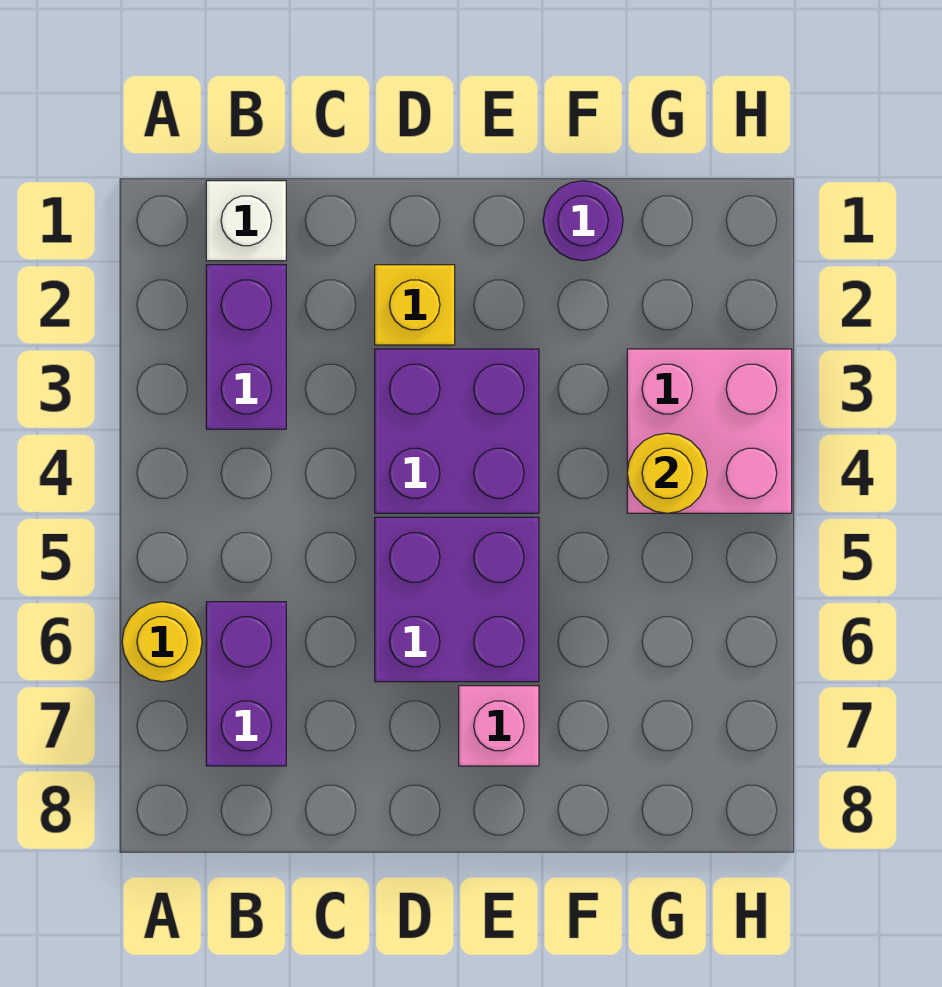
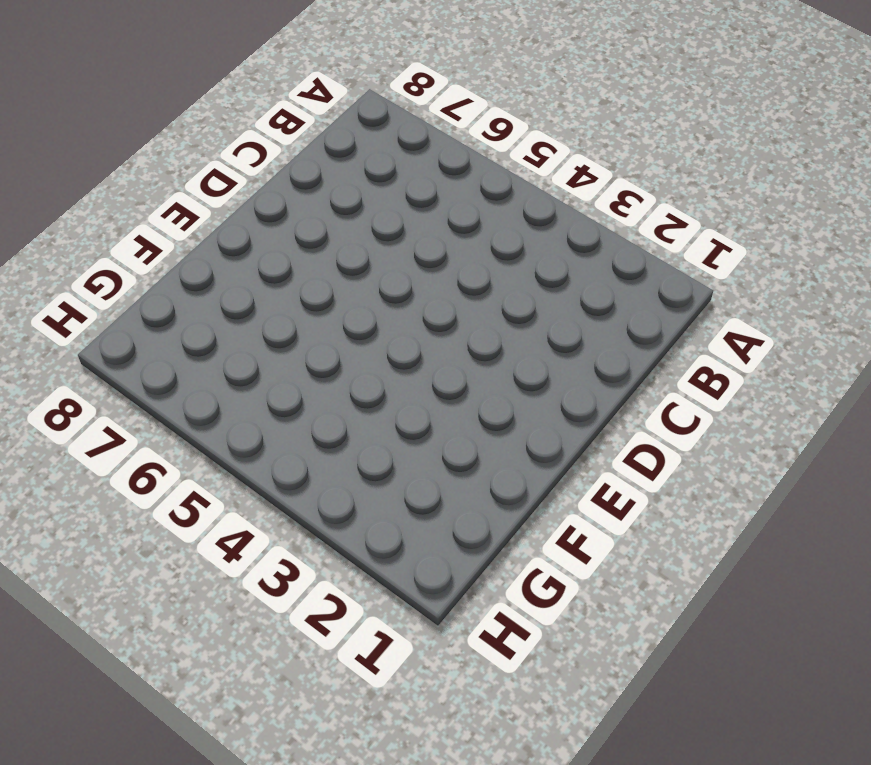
none -> yellow round brick A6 level 1
none -> white brick B1 level 1

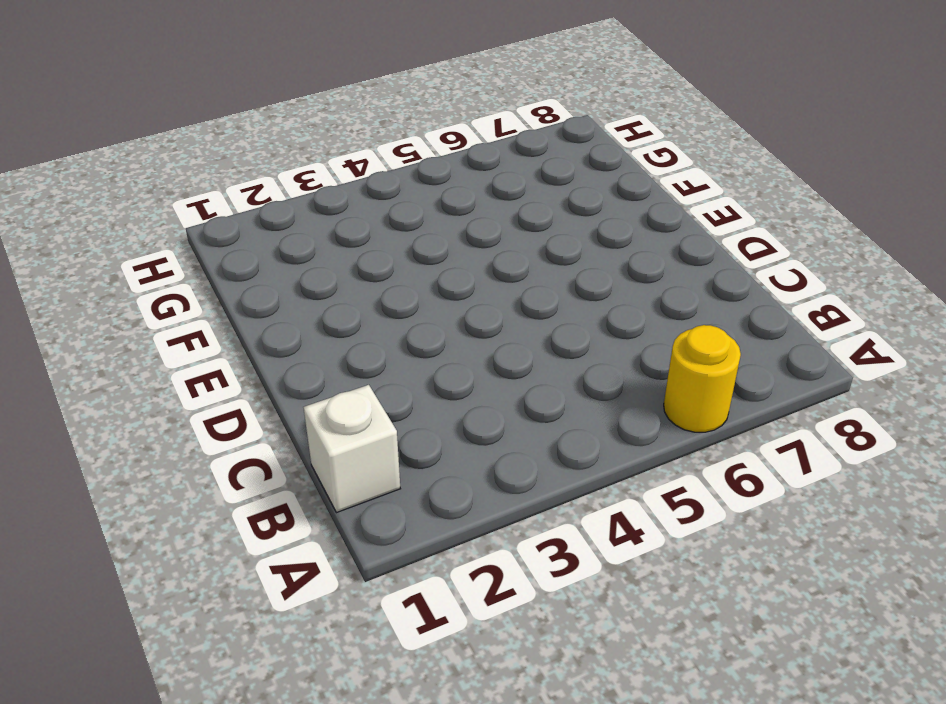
none -> purple brick B2:B3 level 1
none -> purple brick B6:B7 level 1

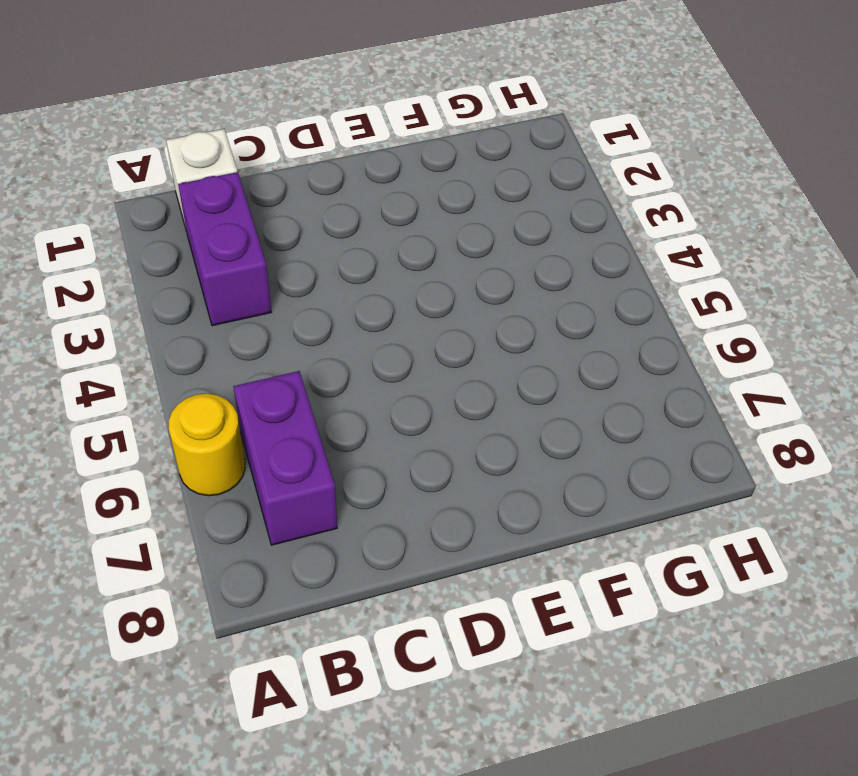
none -> yellow brick D2 level 1
none -> purple brick D3:E4 level 1

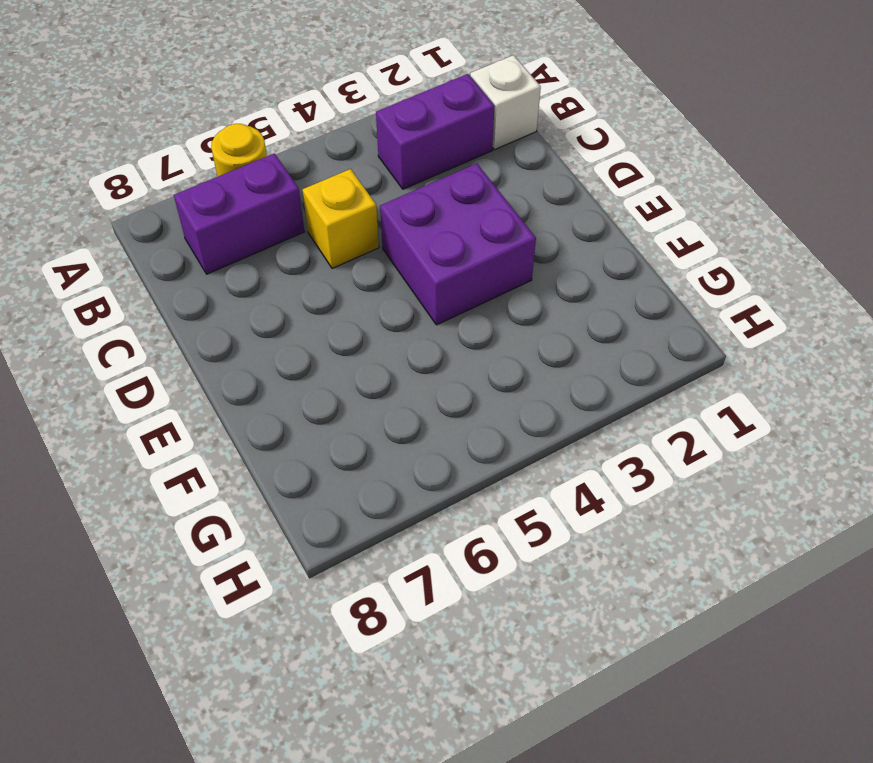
yellow brick C5 level 1 -> yellow brick D2 level 1
none -> purple brick D5:E6 level 1
none -> pink brick E7 level 1

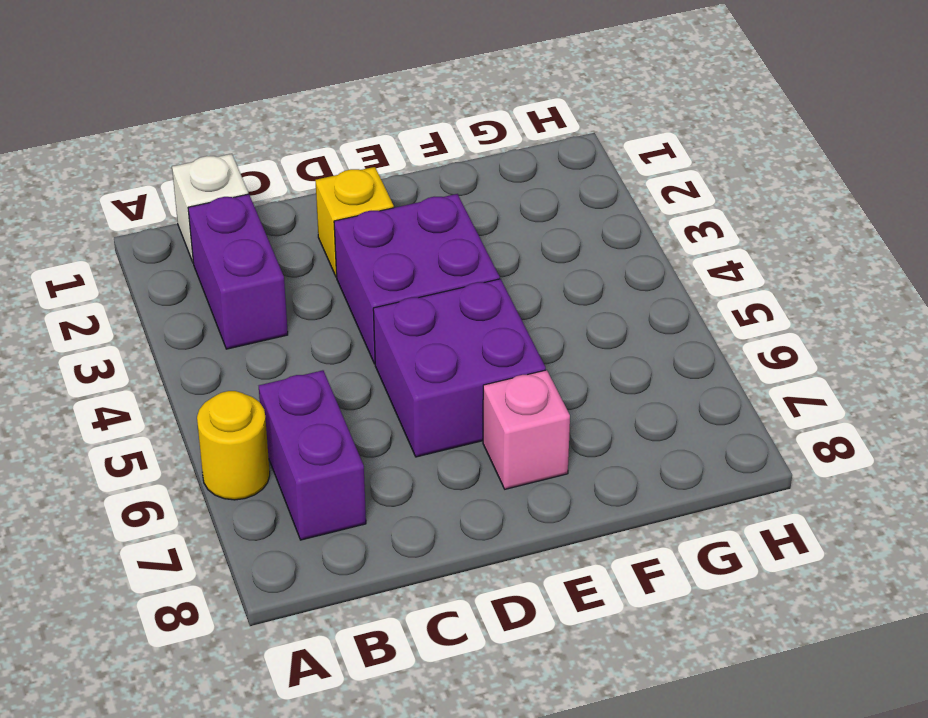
none -> purple round brick F1 level 1
none -> pink brick G3:H4 level 1

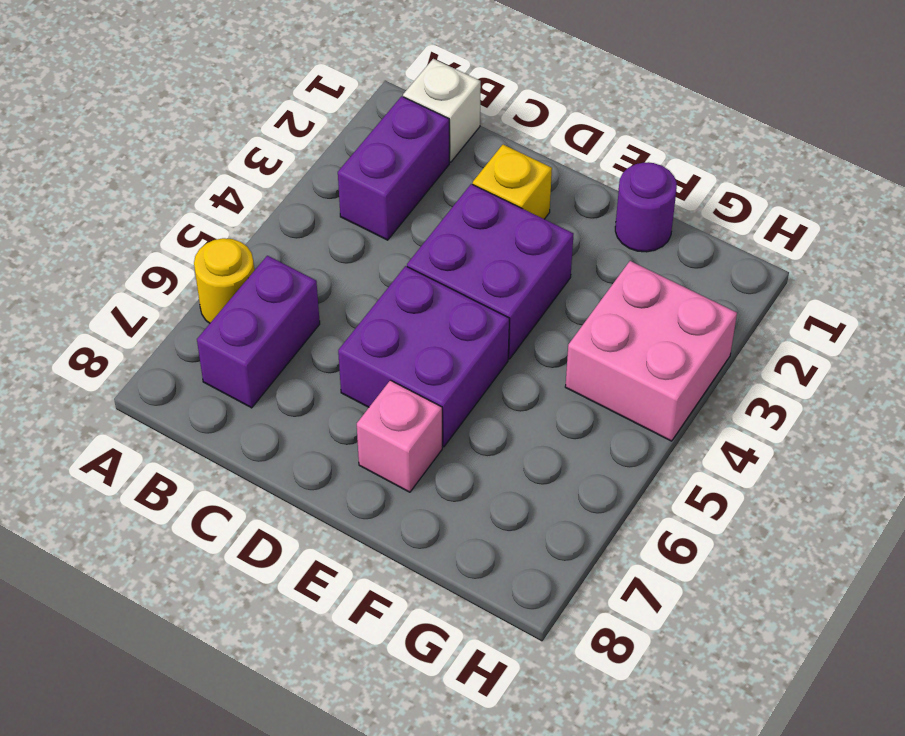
none -> yellow round brick G4 level 2

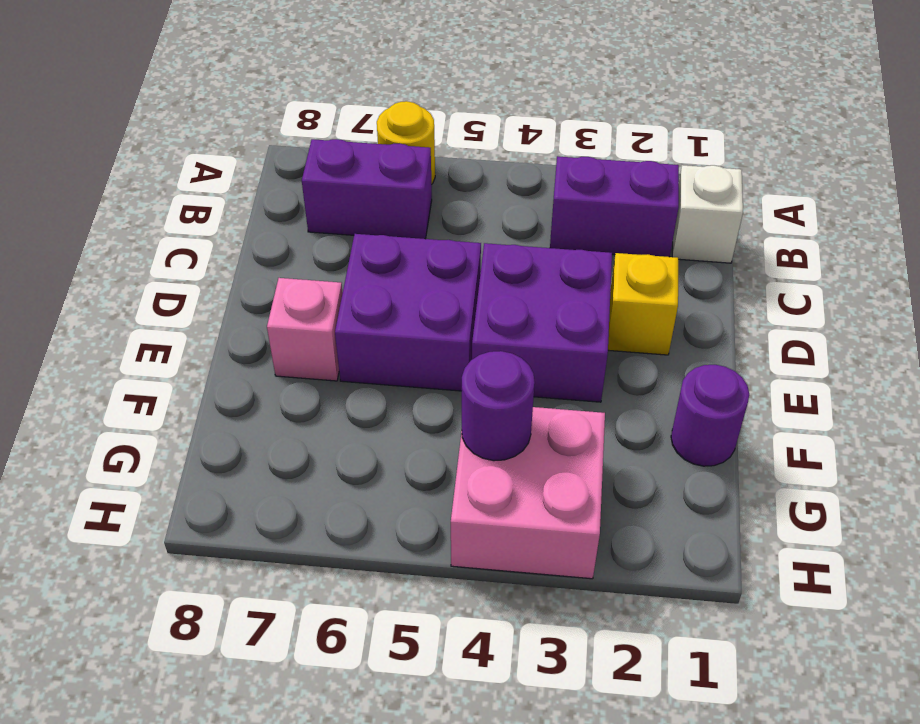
purple round brick G4 level 2 -> yellow round brick G4 level 2

